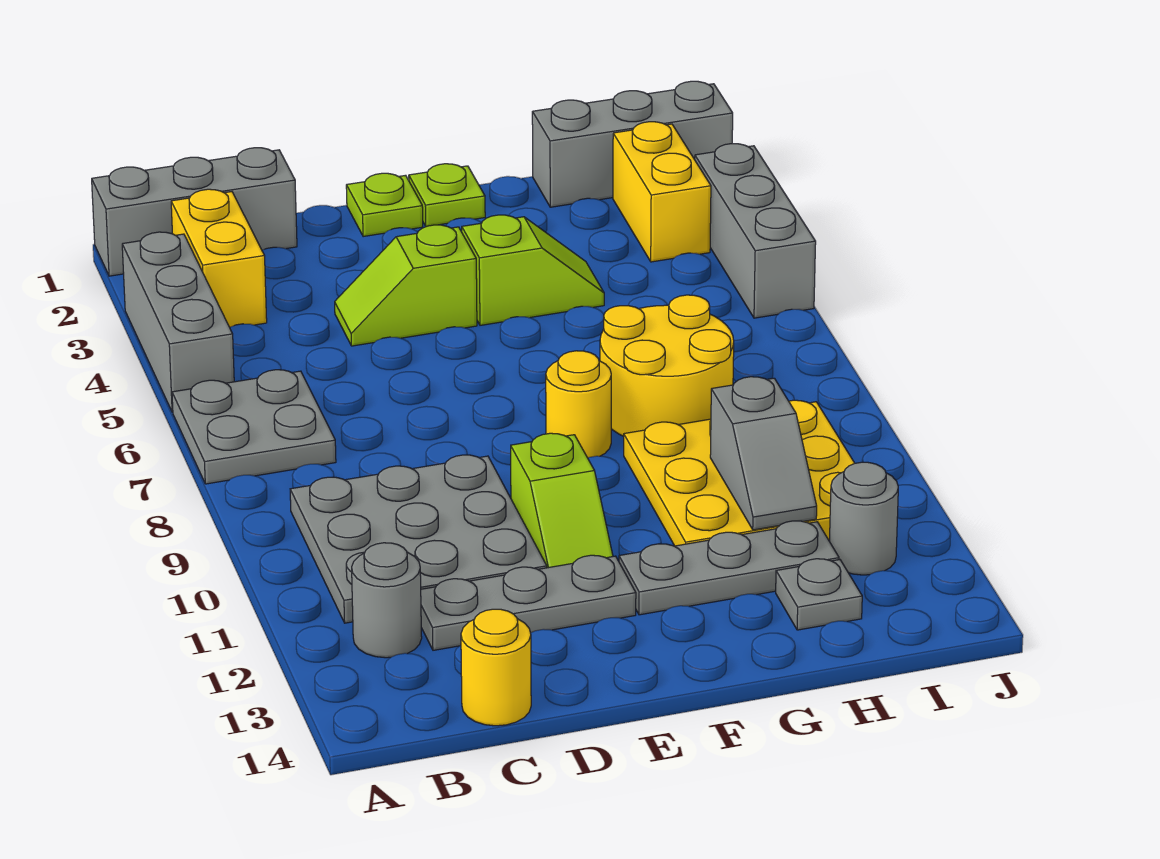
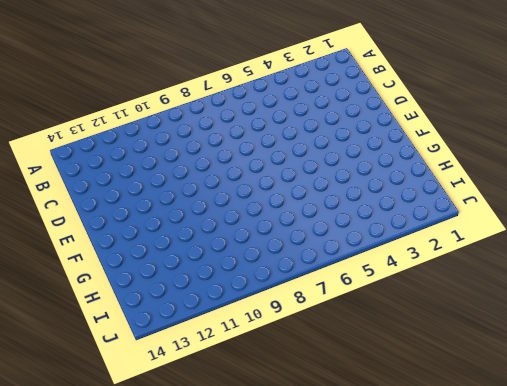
none -> grey brick A1:C1 level 1
none -> grey brick A3:A5 level 1
none -> grey plate A6:B7 level 1

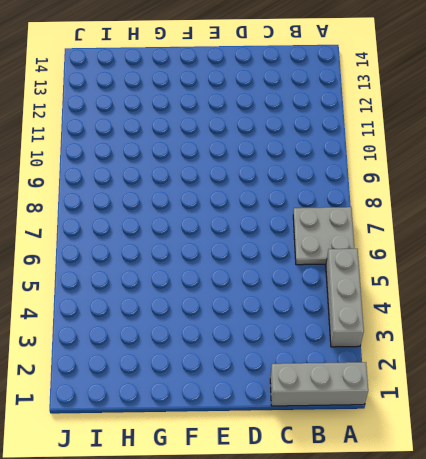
none -> yellow brick B2:B3 level 1
none -> grey plate B9:D11 level 1
none -> grey round brick B12 level 1

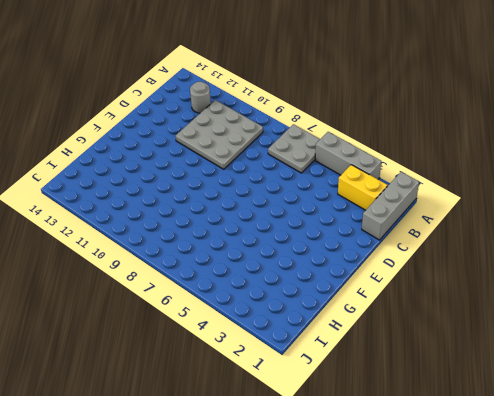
none -> grey plate C12:E12 level 1
none -> yellow round brick C14 level 1
none -> lime slope D4:E4 level 1 top E

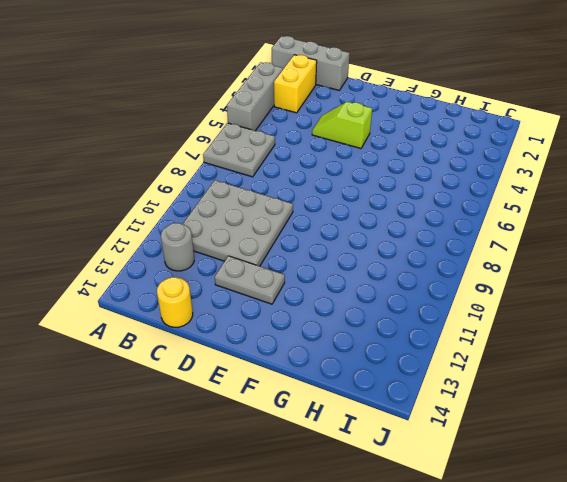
grey plate D12:E12 level 1 -> grey plate C12:E12 level 1
none -> lime plate E1 level 1
none -> lime slope E10:E11 level 1 top 10
none -> lime plate F1 level 1

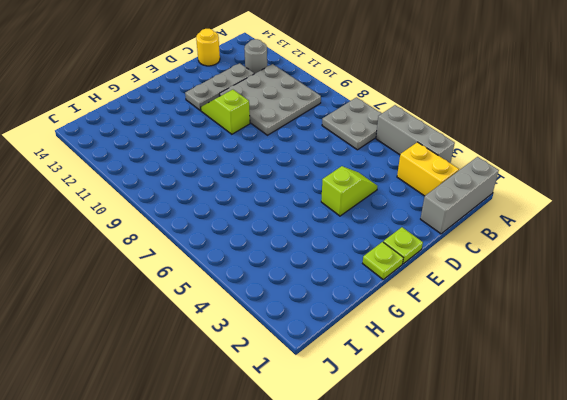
none -> lime slope F4:G4 level 1 top F
none -> yellow round brick F8 level 1
none -> grey plate F12:H12 level 1

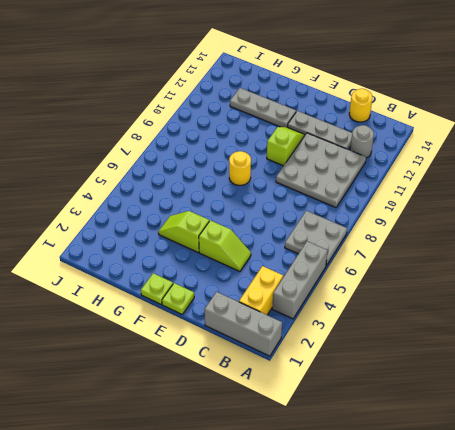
none -> yellow round brick G7:H8 level 1
none -> yellow plate G9:I11 level 1
none -> grey brick H1:J1 level 1

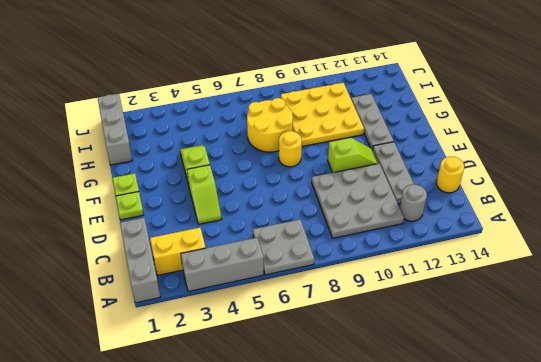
none -> grey plate H13 level 1
none -> yellow brick I2:I3 level 1
none -> grey round brick I12 level 1

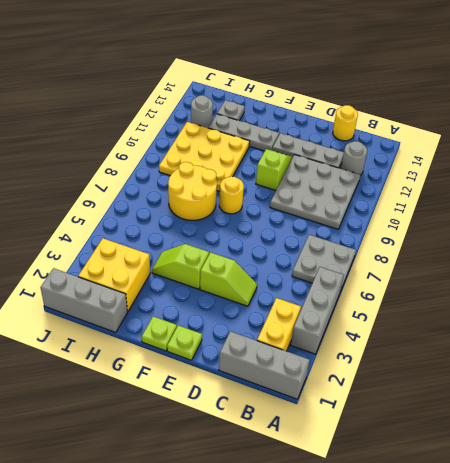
yellow brick H2:I3 level 1 -> yellow brick I2:I3 level 1
none -> grey brick J3:J5 level 1
none -> grey slope H10:H11 level 2 top 10

